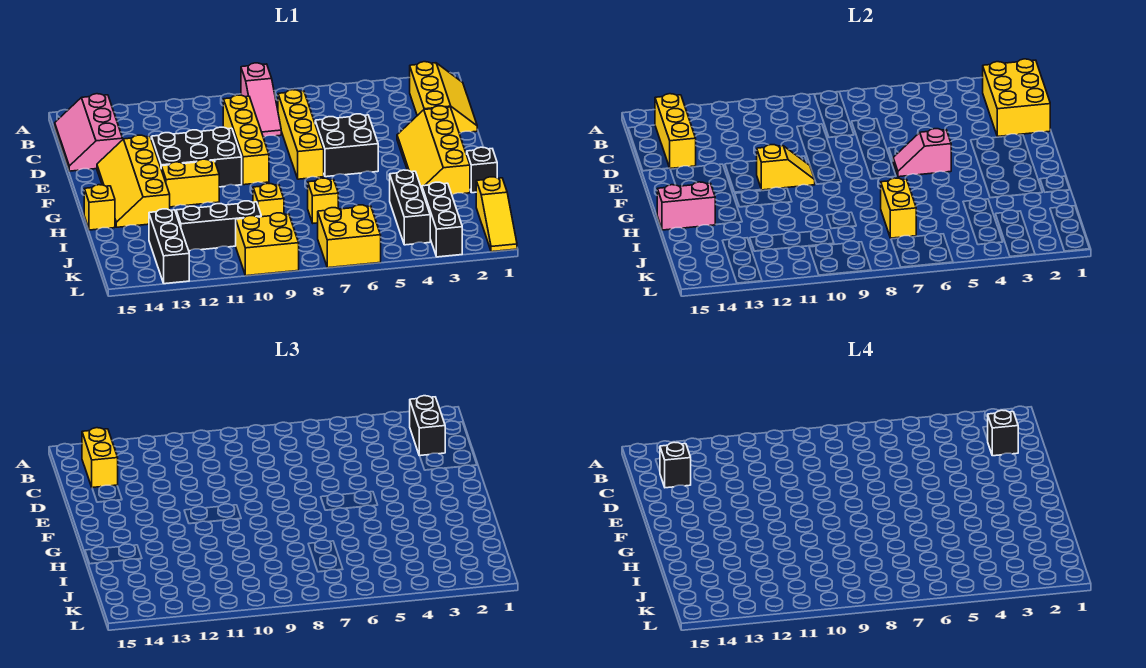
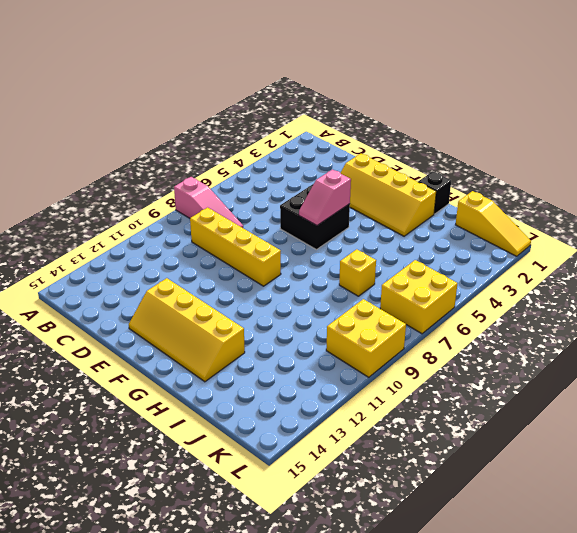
none -> yellow slope B1:D2 level 1 top 2
none -> pink slope B14:D15 level 1 top 14
none -> yellow brick C7:F7 level 1
none -> black brick E10:F12 level 1

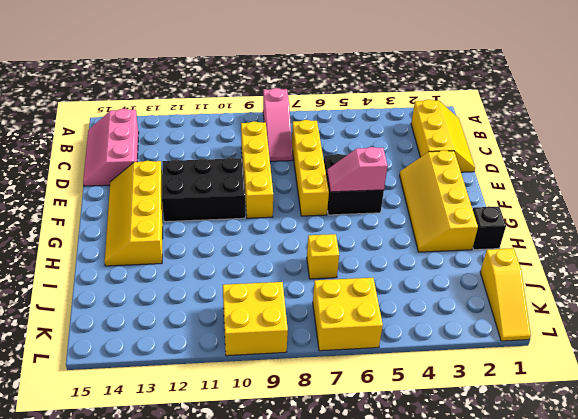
none -> yellow brick G11:G12 level 1
none -> yellow brick H15 level 1
none -> black brick I4:K4 level 1
none -> yellow brick I9 level 1

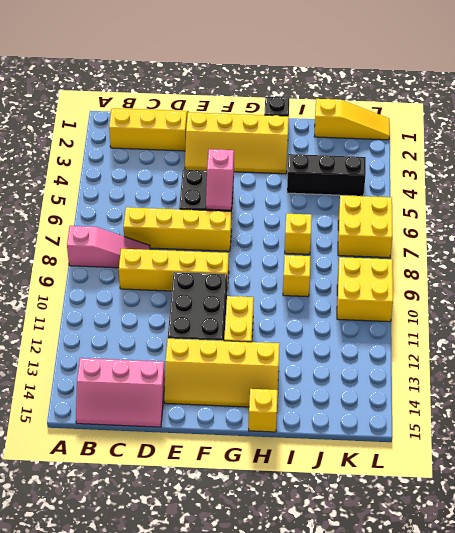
none -> black brick J3:L3 level 1
none -> black brick J10:J12 level 1
none -> black brick J13:L13 level 1
none -> yellow brick B1:D2 level 2

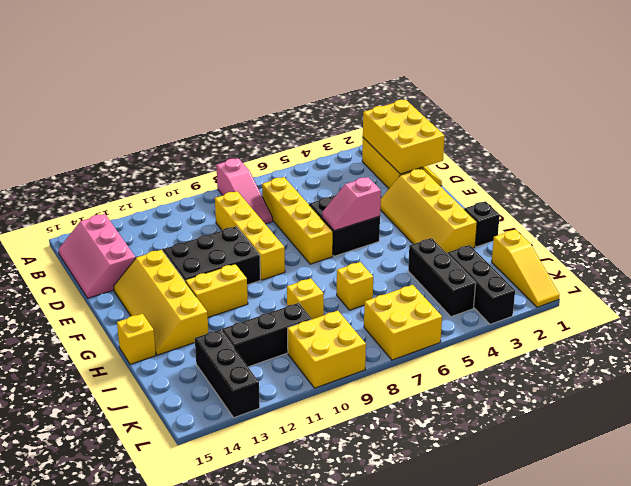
none -> yellow brick B14:D14 level 2
none -> yellow slope F10:F11 level 2 top 11
none -> pink brick H14:H15 level 2
none -> yellow brick I7:J7 level 2

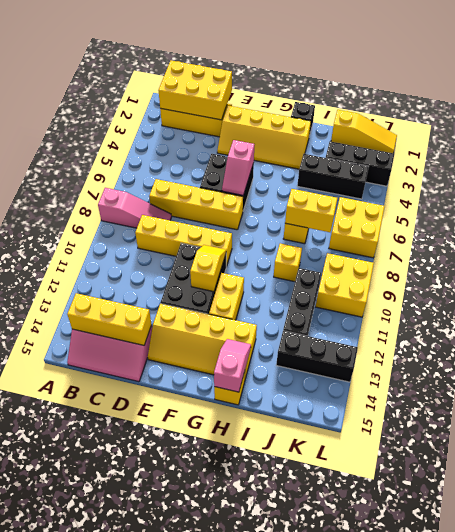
pink slope H14:H15 level 2 top 15 -> pink brick H14:H15 level 2
none -> black brick B2:C2 level 3
none -> yellow brick B14:C14 level 3
none -> black brick C2 level 4
none -> black brick C14 level 4

